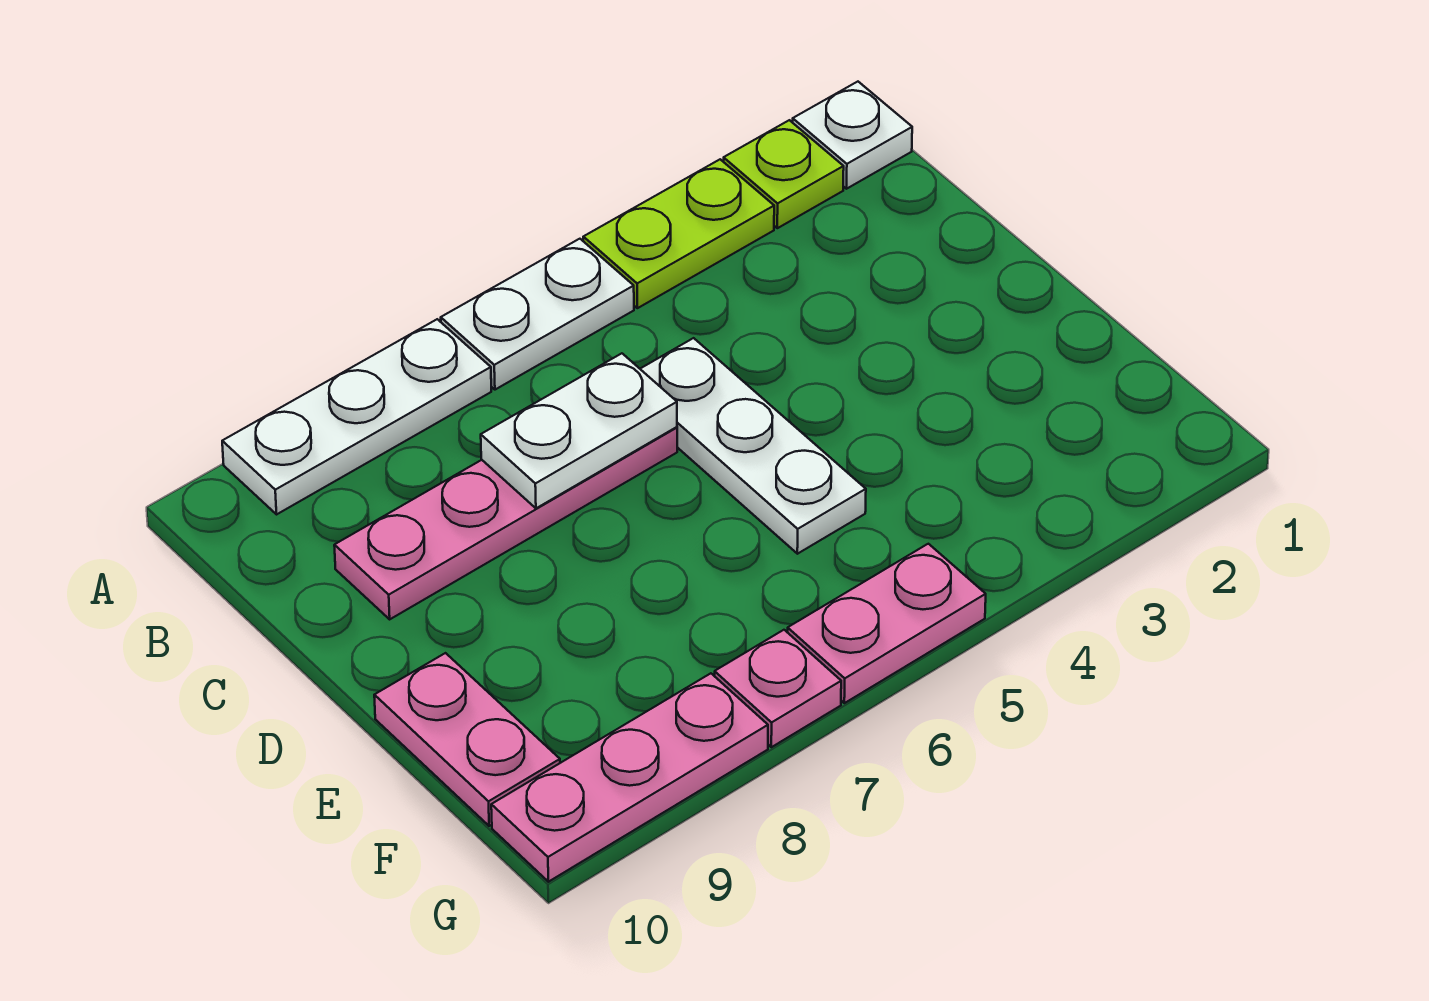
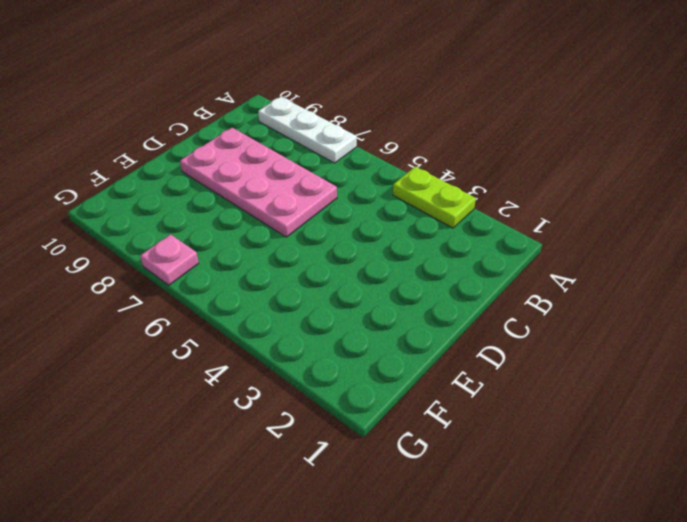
pink plate C6:D9 level 1 -> pink plate C6:C9 level 1
none -> white plate A1 level 1
none -> lime plate A2 level 1
none -> white plate A5:A6 level 1

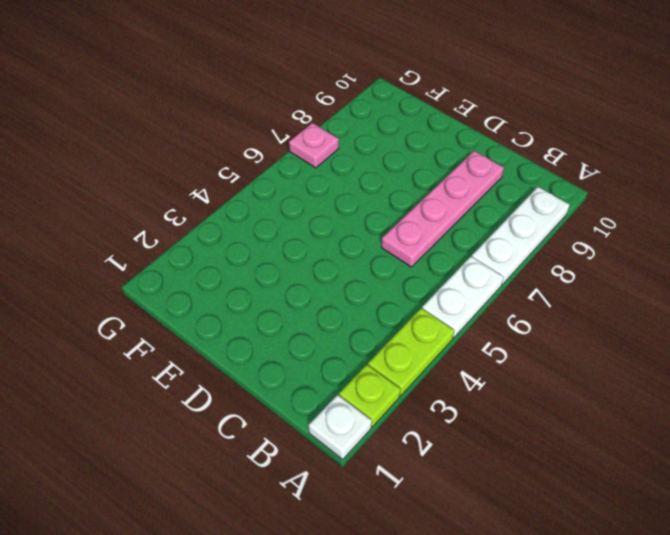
none -> white plate C5:E5 level 1
none -> pink plate E10:F10 level 1
none -> pink plate G5:G6 level 1

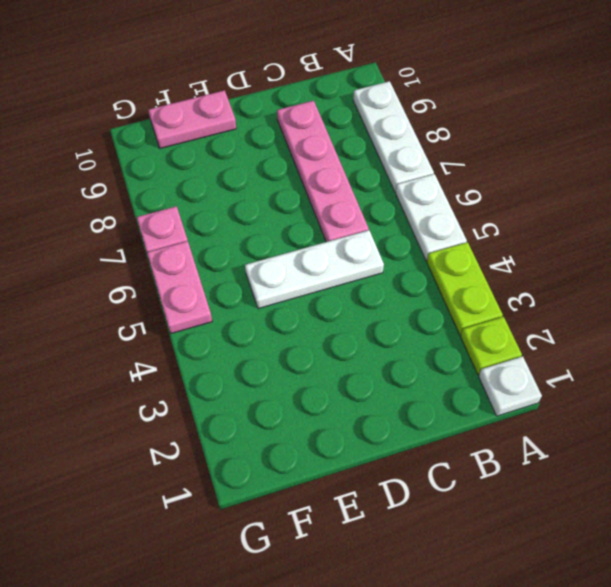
none -> pink plate G8:G10 level 1
none -> white plate C6:C7 level 2

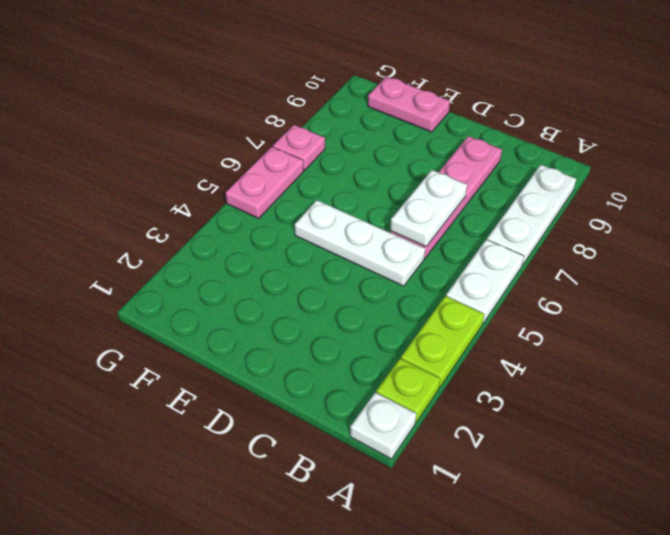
none -> pink plate G8:G10 level 1

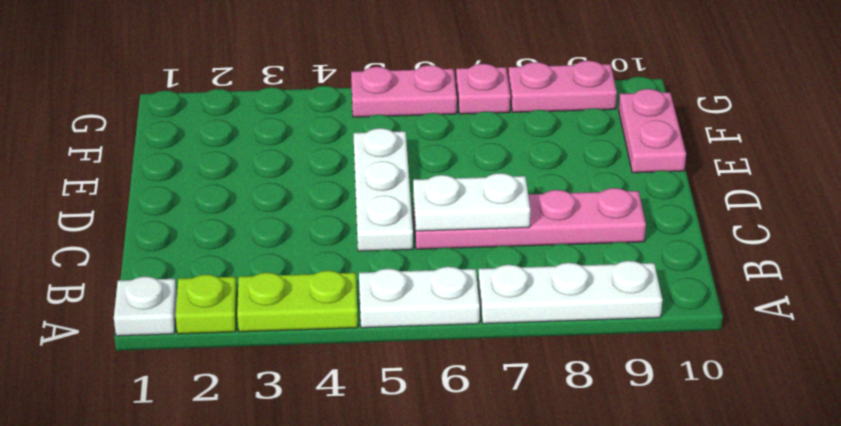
pink plate G8:G9 level 1 -> pink plate G8:G10 level 1

